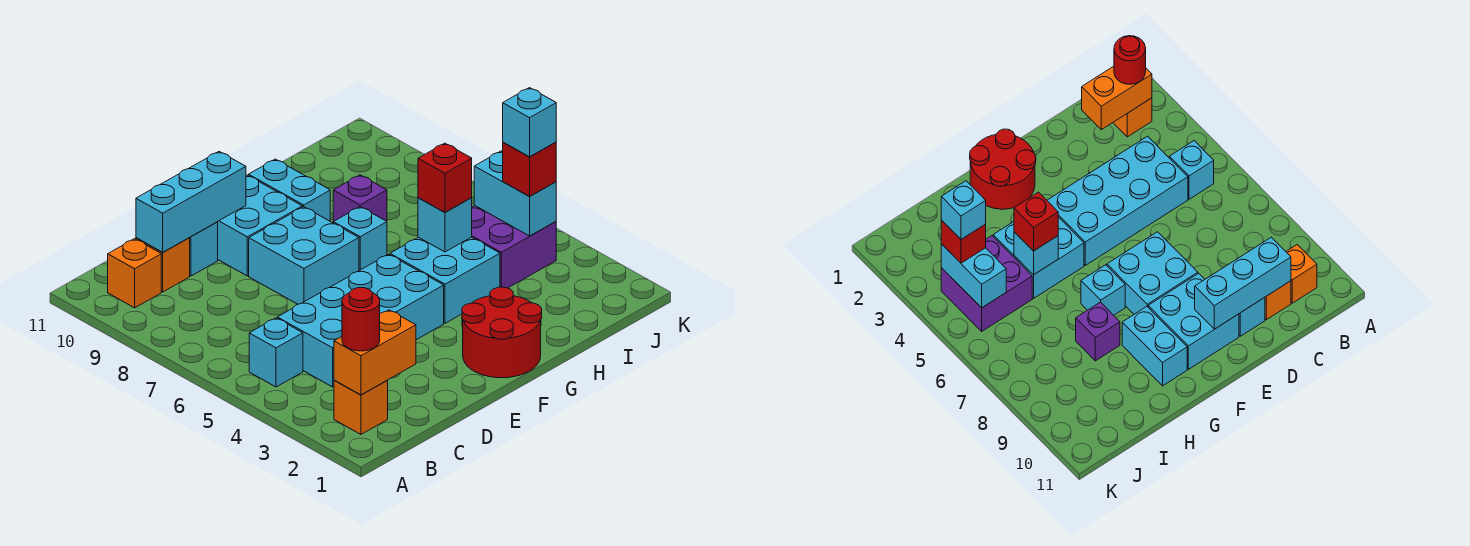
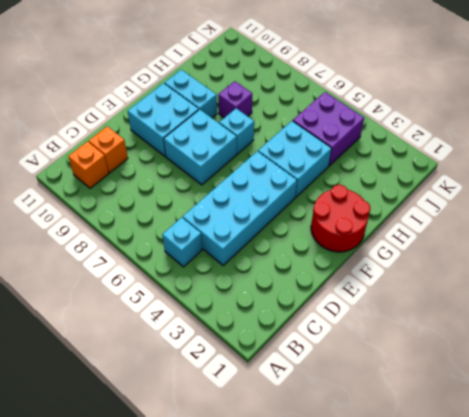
none -> orange brick B2 level 1
none -> cyan brick D10 level 1
none -> orange brick B2:C2 level 2

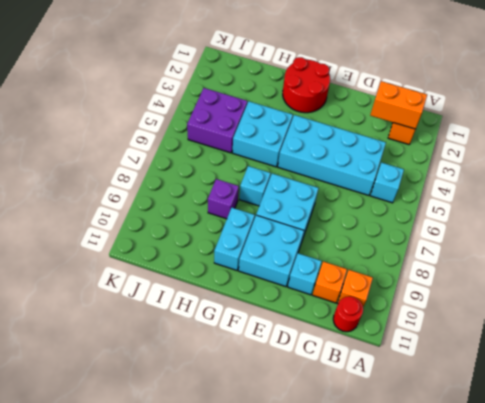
red round brick B11 level 1 -> red round brick B2 level 3
none -> cyan brick C10:E10 level 2
none -> cyan brick H5 level 2
none -> cyan brick J4:J5 level 2

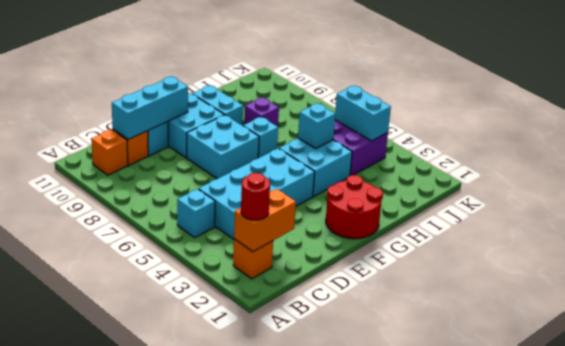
none -> red brick H5 level 3
none -> red brick J4 level 3
none -> cyan brick J4 level 4

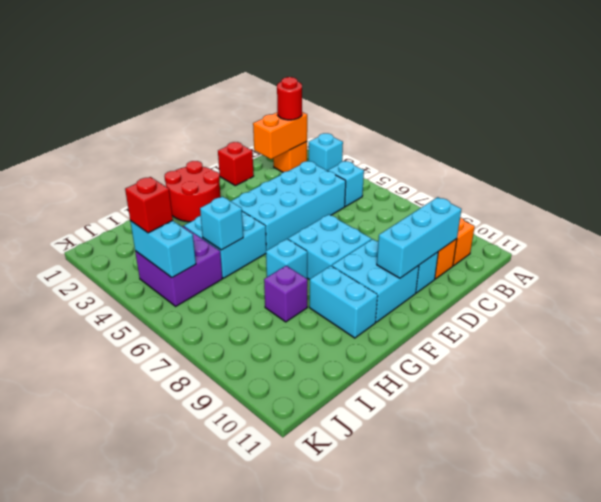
cyan brick A3 level 1 -> cyan brick J4 level 4
red brick D1 level 1 -> red brick H5 level 3

